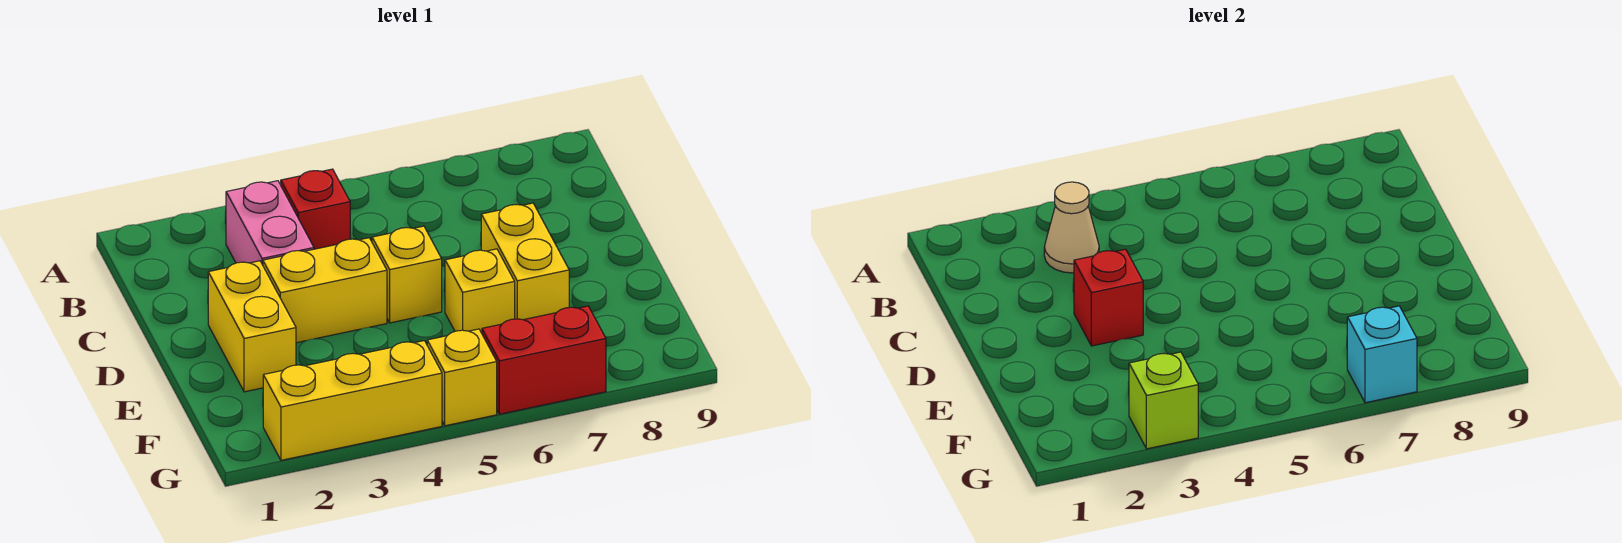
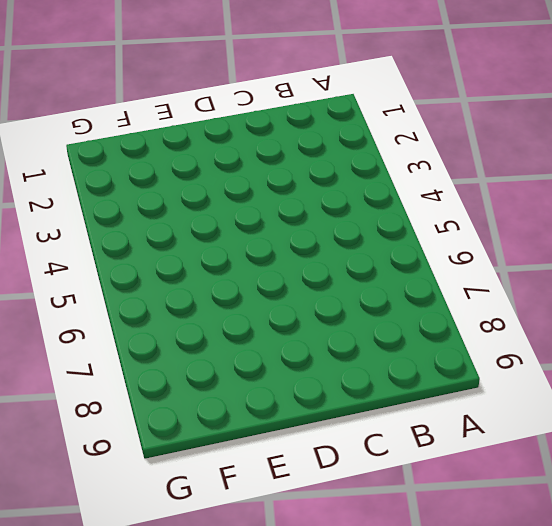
none -> pink brick B3:C3 level 1
none -> red brick B4 level 1
none -> yellow brick D2:E2 level 1

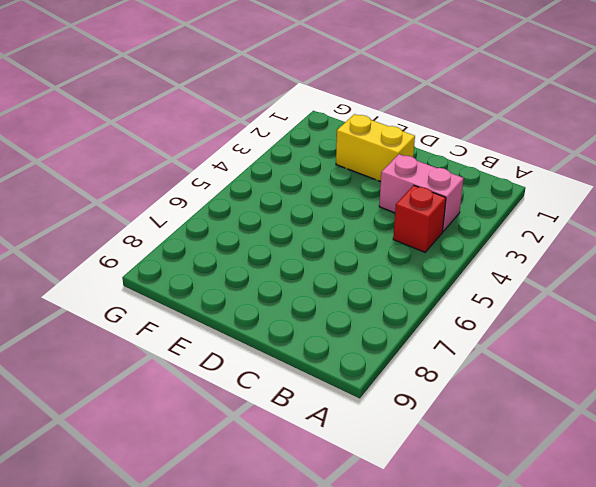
none -> yellow brick D3:D4 level 1
none -> yellow brick D5 level 1
none -> yellow brick D7:E7 level 1

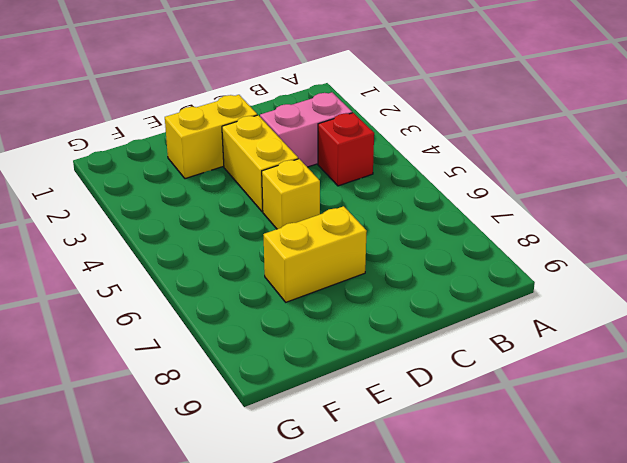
none -> yellow brick E6 level 1
none -> yellow brick G2:G4 level 1
none -> yellow brick G5 level 1

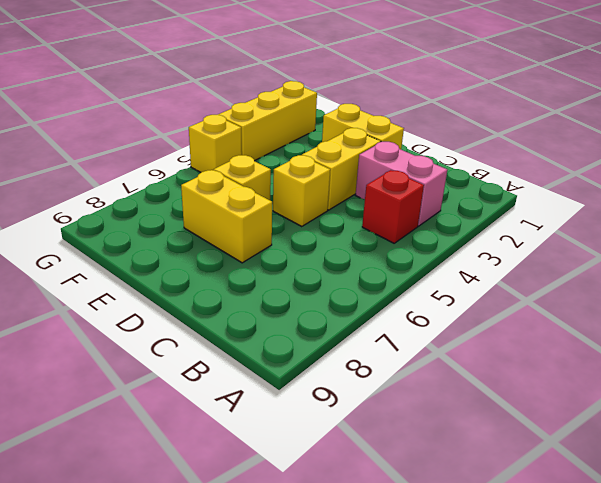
none -> red brick G6:G7 level 1
none -> tan cone B3 level 2
none -> red brick D3 level 2

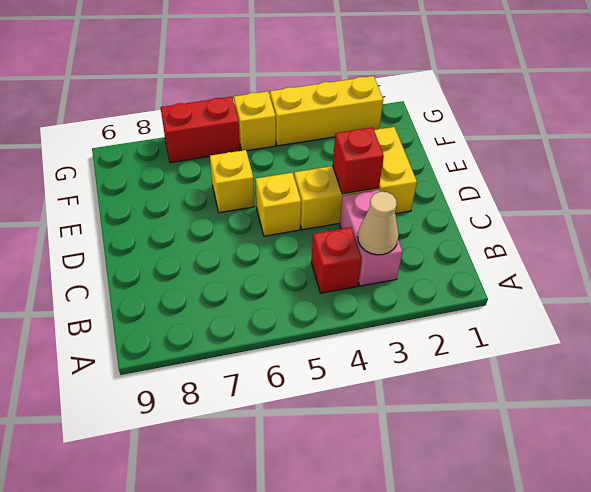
none -> yellow brick D7:E7 level 1
none -> lime brick G3 level 2
none -> cyan brick G7 level 2

